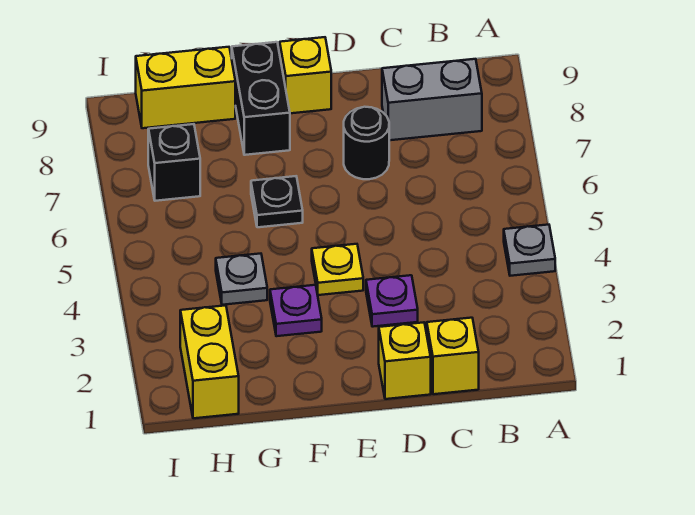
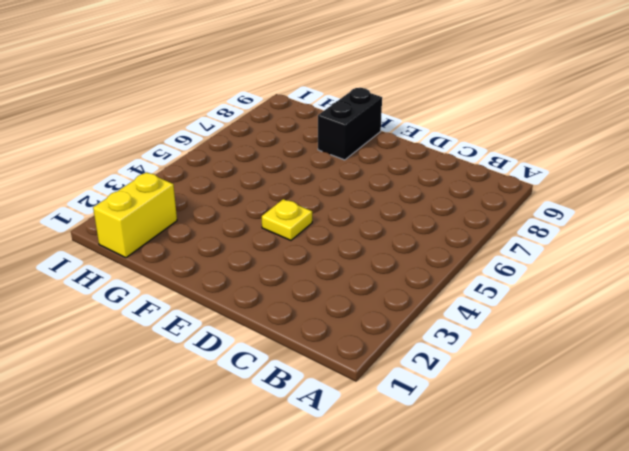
none -> grey plate A4 level 1
none -> grey brick B8:C8 level 1
none -> yellow brick C1 level 1

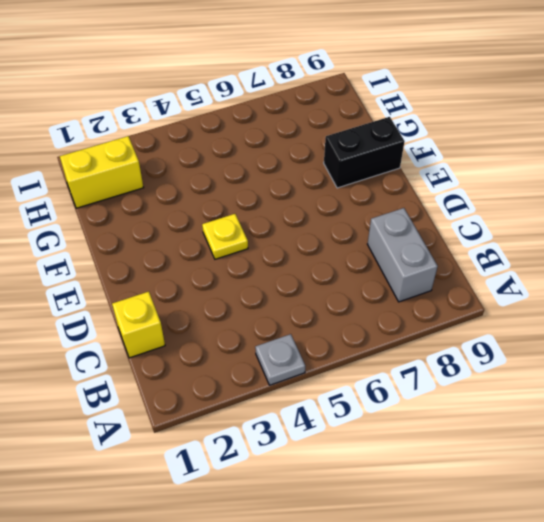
none -> yellow brick D1 level 1
none -> purple plate D3 level 1
none -> black round brick D7 level 1

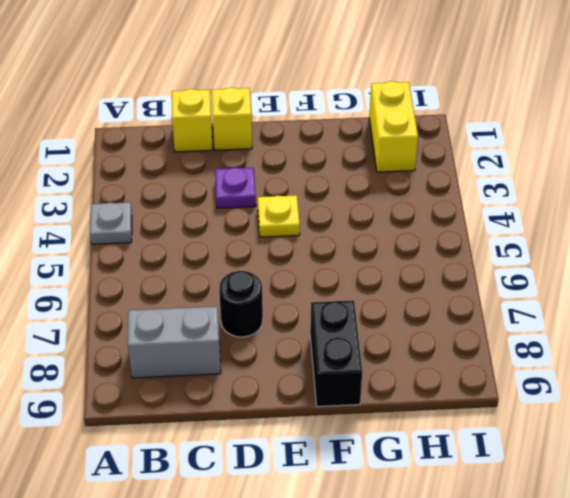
none -> yellow brick E9 level 1
none -> purple plate F3 level 1
none -> black plate F6 level 1

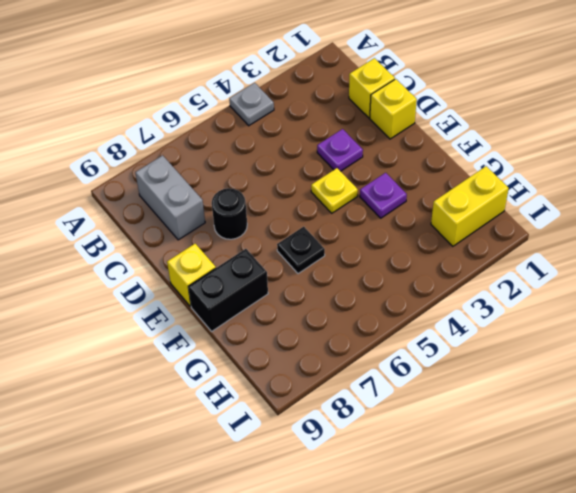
none -> grey plate G4 level 1
none -> yellow brick G9:H9 level 1
none -> black brick H7 level 1

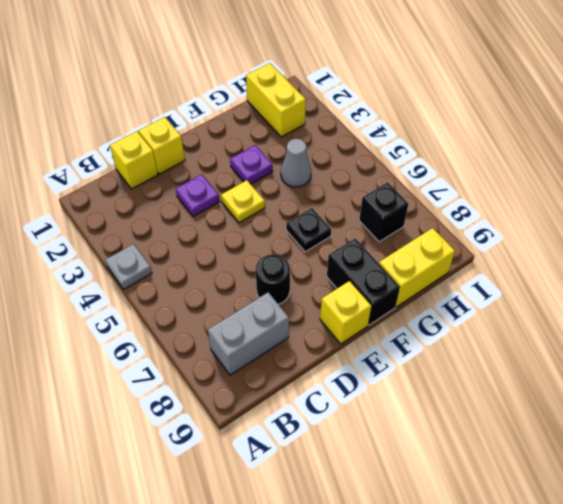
grey cone G4 level 1 -> grey plate G4 level 1

